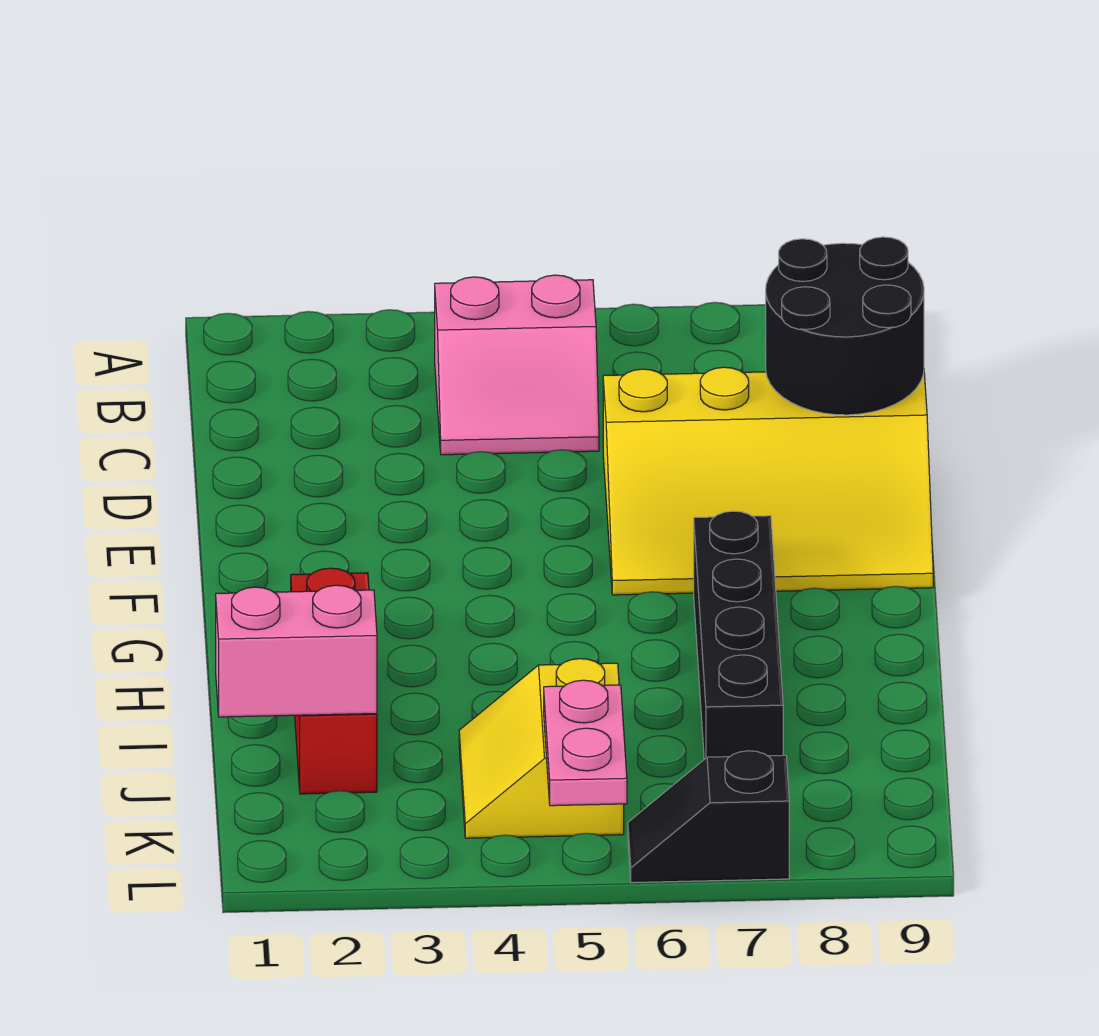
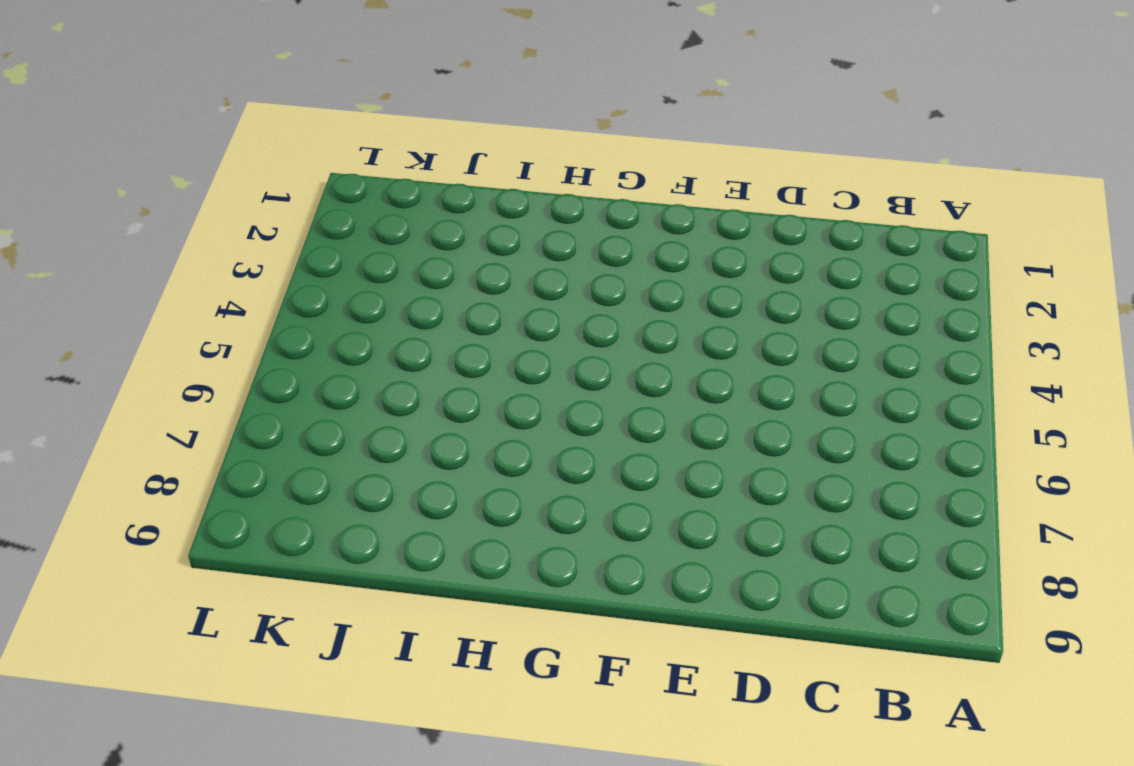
none -> pink slope B4:C5 level 1 top B
none -> yellow slope D6:F9 level 1 top D

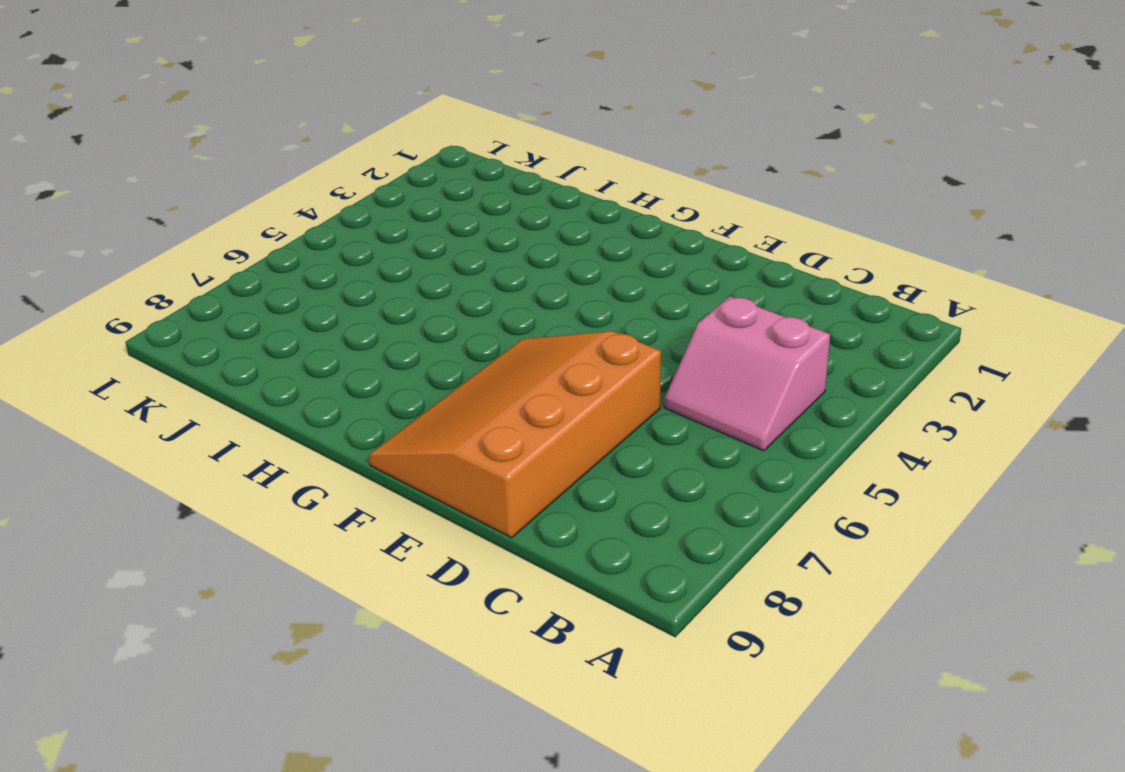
pink slope B4:C5 level 1 top 4 -> pink slope B4:C5 level 1 top B
orange slope D6:F9 level 1 top D -> yellow slope D6:F9 level 1 top D
none -> black brick G7:J7 level 1
none -> red brick H2:J2 level 1

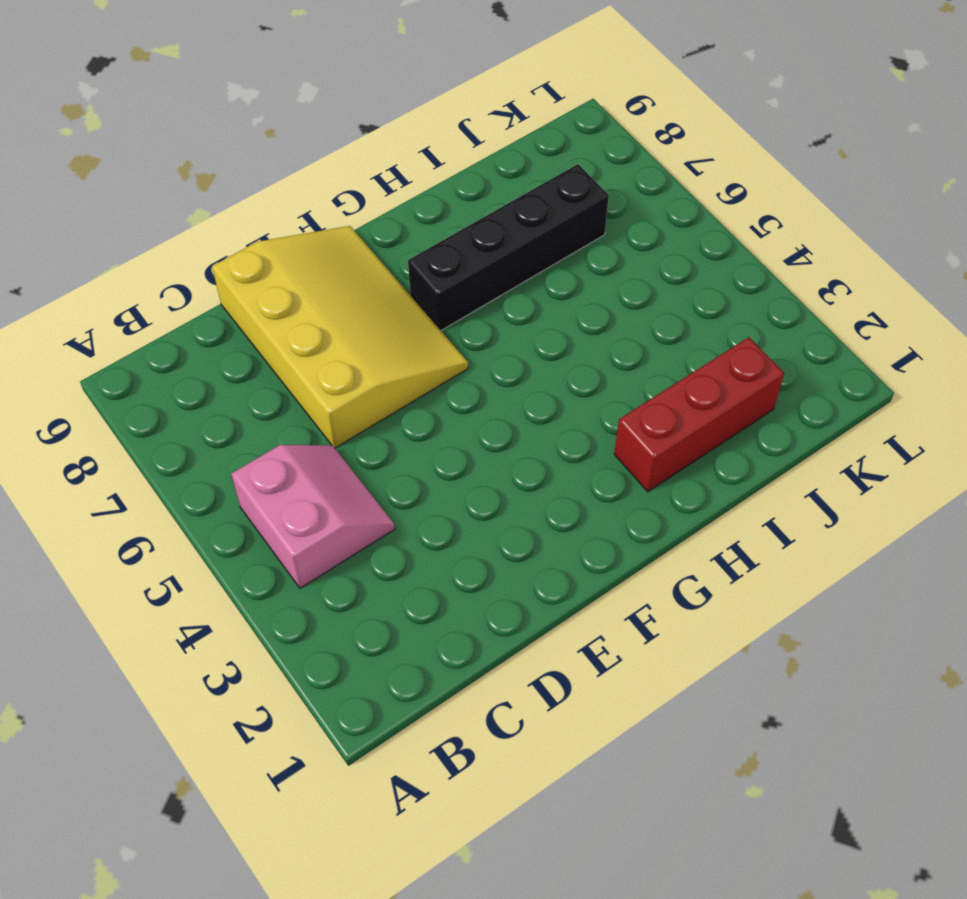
none -> yellow slope J4:K5 level 1 top 5
none -> black slope L6:L7 level 1 top 7

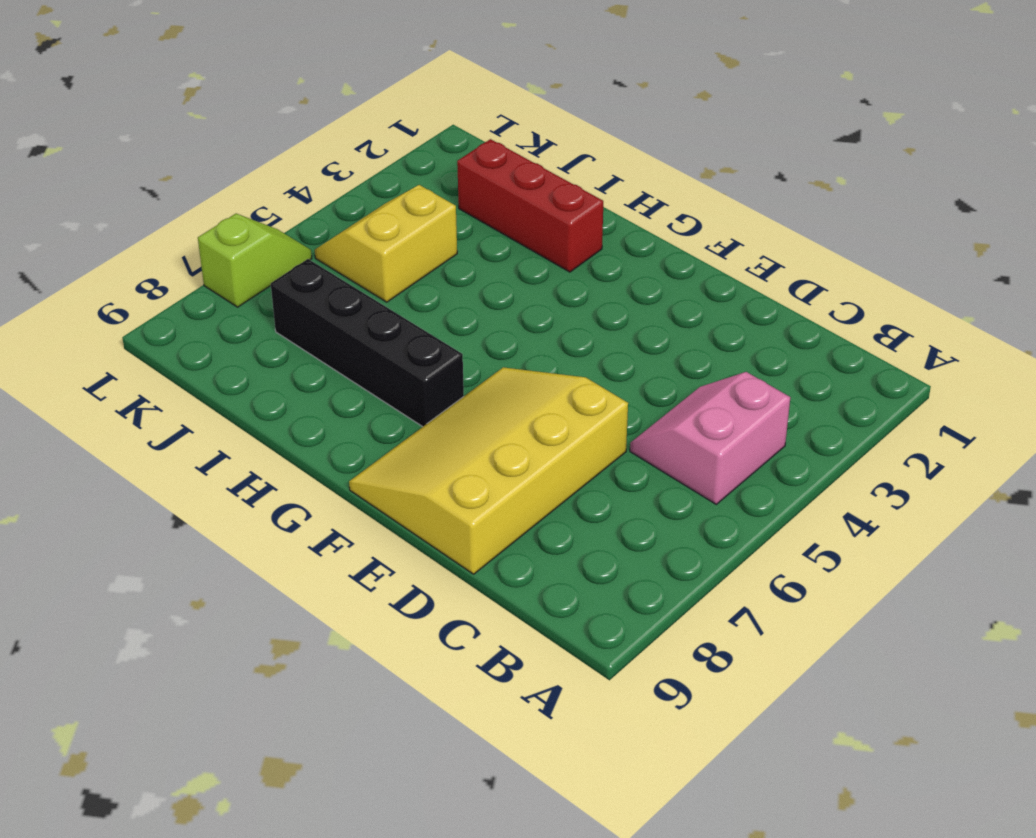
yellow slope J4:K5 level 1 top J -> yellow slope J4:K5 level 1 top 5
lime slope L6:L7 level 1 top 7 -> black slope L6:L7 level 1 top 7
none -> black round brick C8:D9 level 2
none -> pink brick J1:J2 level 2

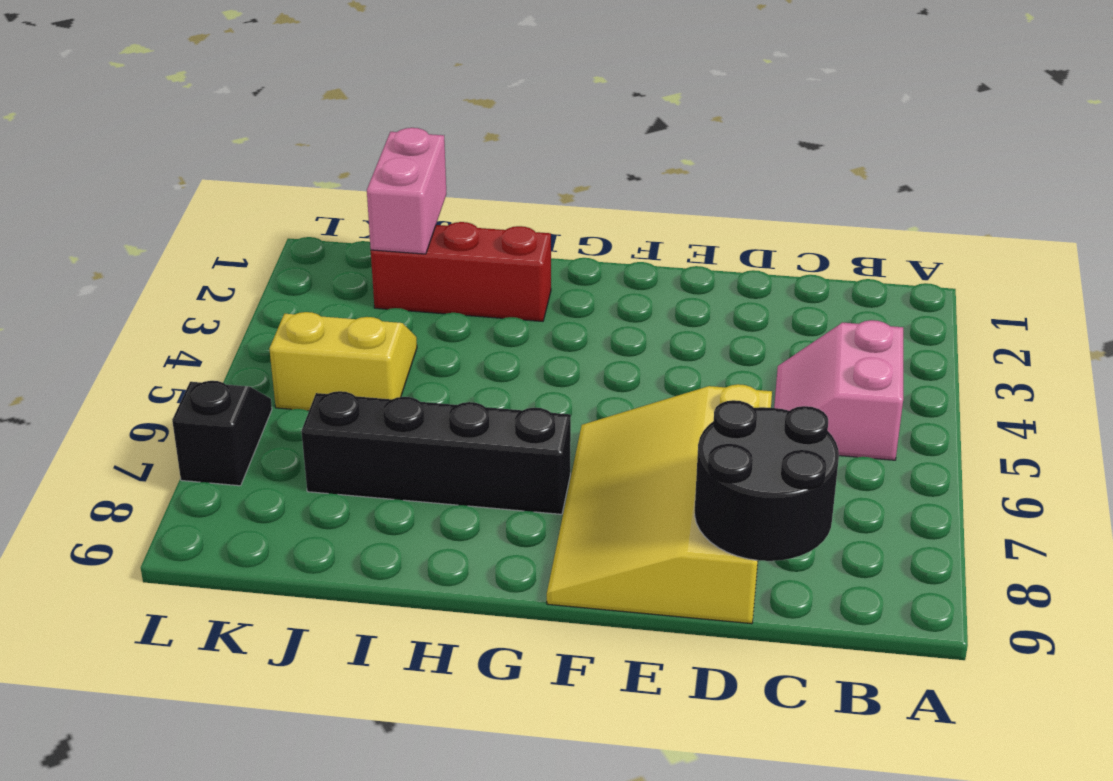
none -> pink plate K5:L5 level 2

